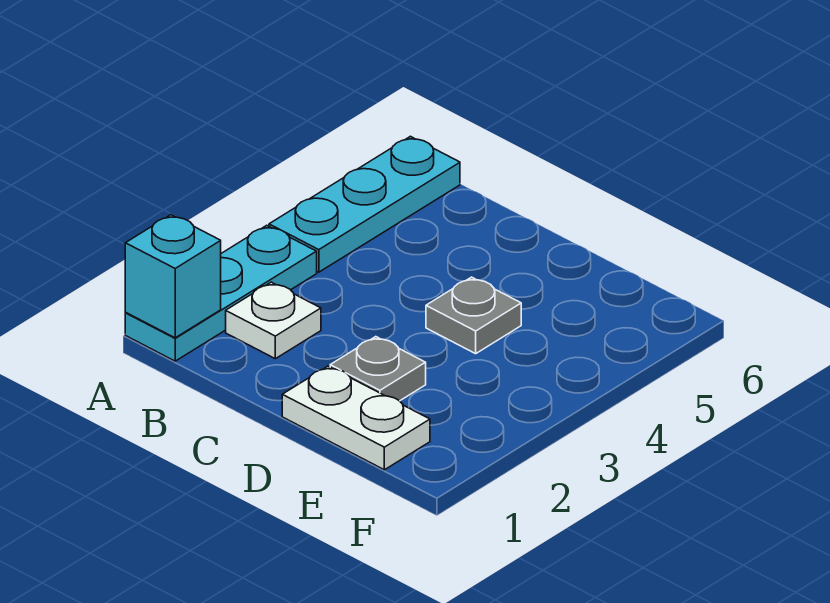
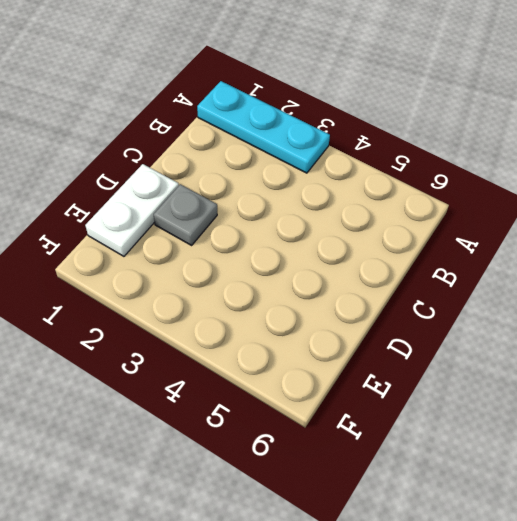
none -> cyan plate A4:A6 level 1
none -> white plate B2 level 1

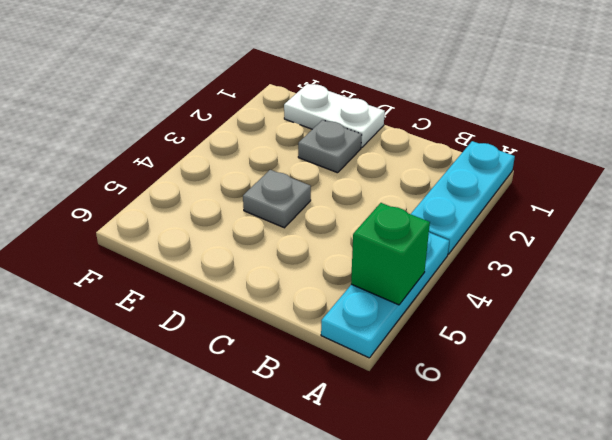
green brick A5 level 2 -> none
none -> white plate B2 level 1
none -> cyan brick A1 level 2

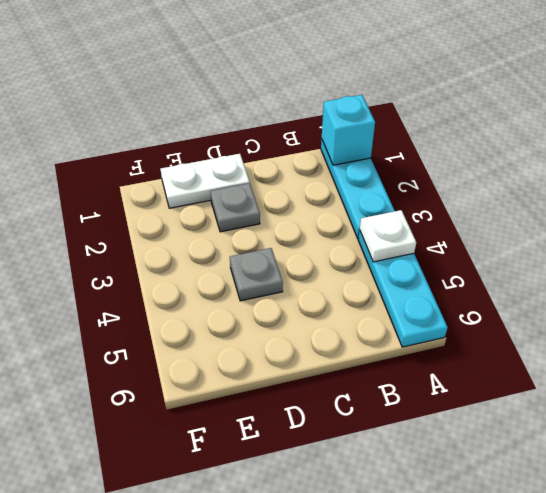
white plate A4 level 2 -> white plate B2 level 1

